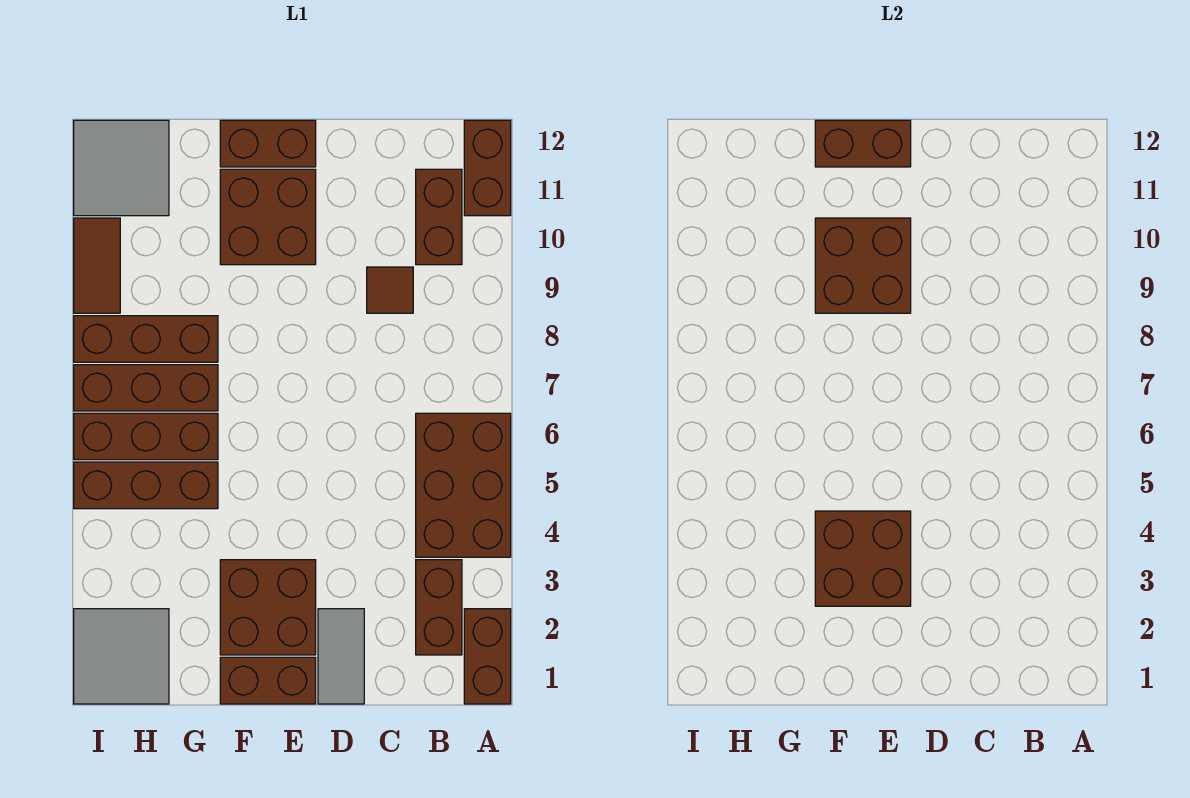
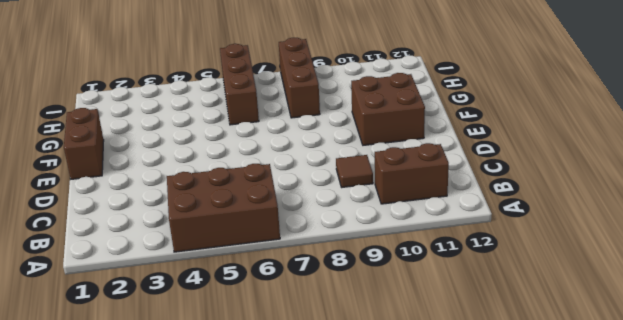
none -> brown brick A1:A2 level 1
none -> brown brick A11:A12 level 1
none -> brown brick B2:B3 level 1

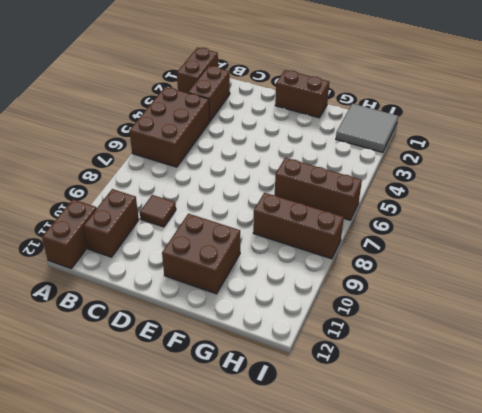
none -> grey tile D1:D2 level 1
none -> brown brick E2:F3 level 1
none -> brown brick E12:F12 level 1

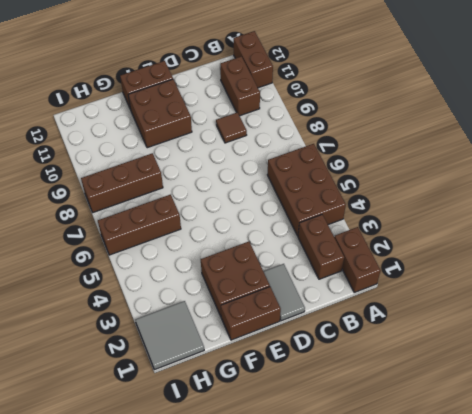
none -> brown brick G5:I5 level 1
none -> brown brick G7:I7 level 1
none -> grey tile H11:I12 level 1

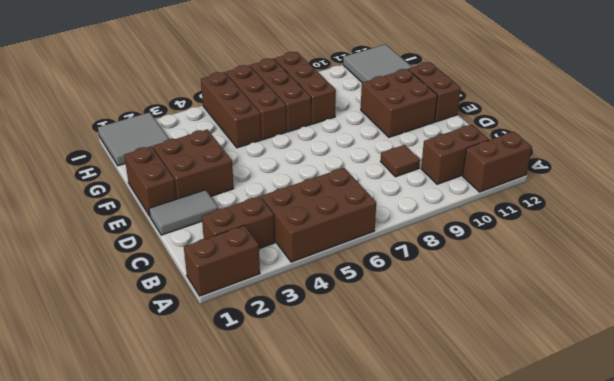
none -> brown tile I9:I10 level 1
none -> brown brick E3:F4 level 2
none -> brown brick E9:F10 level 2

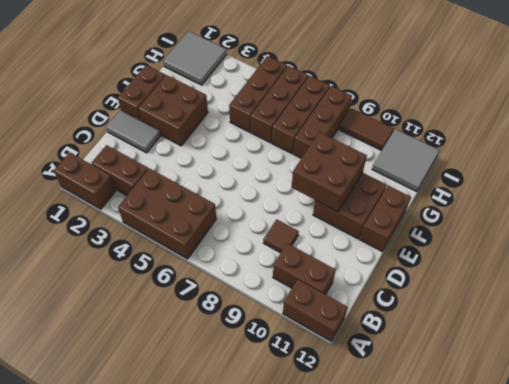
none -> brown brick E3:F4 level 2
none -> brown brick E12:F12 level 2

